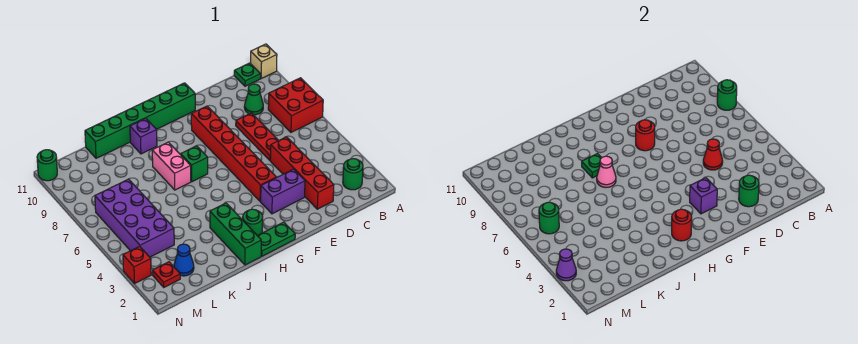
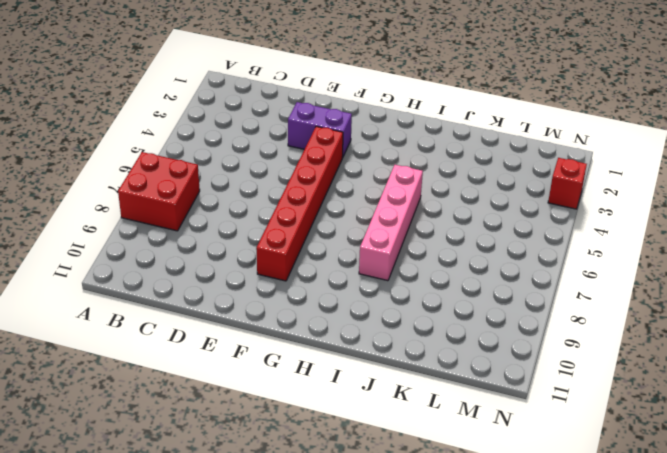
pink brick I5:I8 level 1 -> pink brick I7:I8 level 1
none -> tan brick A11 level 1
none -> green round brick B2 level 1
none -> green plate B11 level 1
none -> green cone C9 level 1

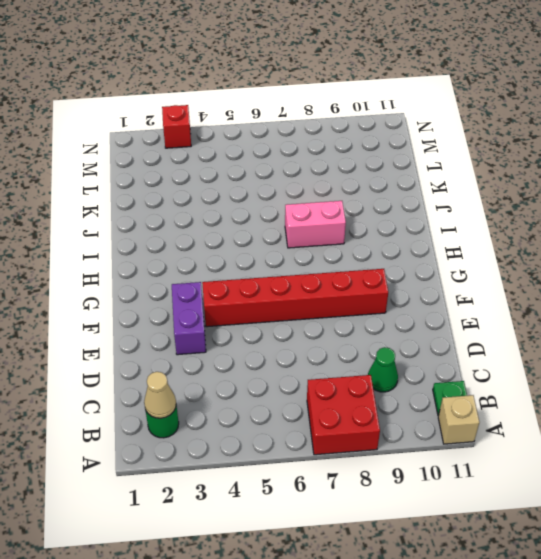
tan cone B2 level 2 -> none
none -> red brick D2:D5 level 1
none -> red plate D6:D8 level 1
none -> green brick F11:K11 level 1
none -> green plate G1:H1 level 1

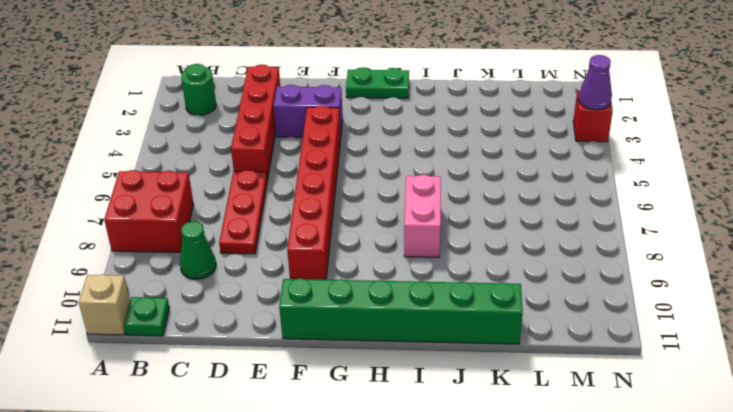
none -> green round brick H2 level 1
none -> green brick H7 level 1
none -> green brick I1:I3 level 1
none -> purple brick I10 level 1

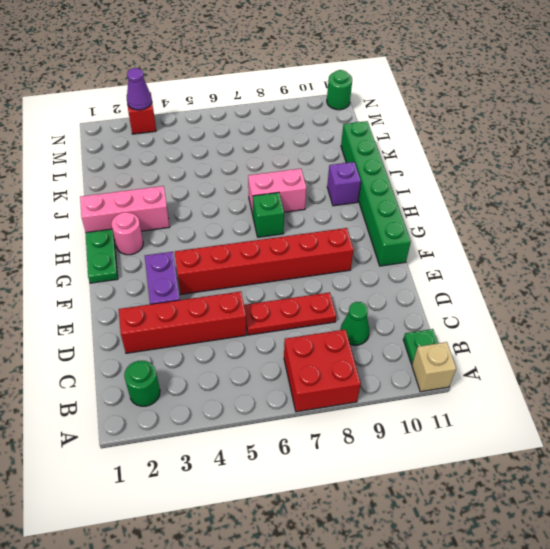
pink round brick H2 level 1 -> green round brick H2 level 1
pink brick I1:I3 level 1 -> green brick I1:I3 level 1
none -> blue cone L2 level 1
none -> purple brick L4:M7 level 1
none -> red plate M2 level 1
none -> green round brick A8 level 2

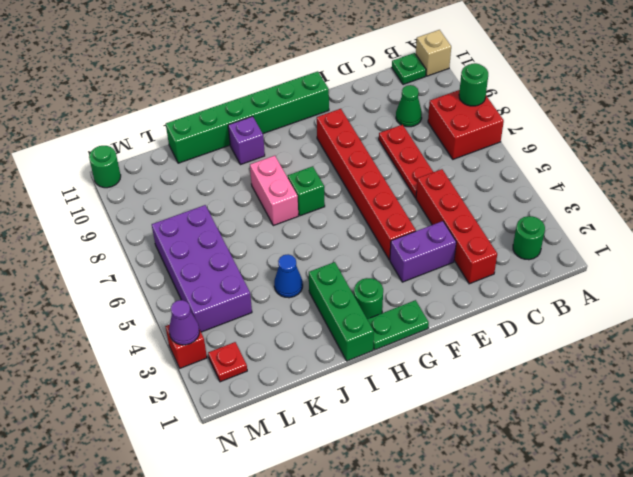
blue cone J4 level 1 -> blue cone L2 level 1
none -> green round brick D2 level 2
none -> red cone D5 level 2
none -> purple brick F3 level 2
none -> red round brick F8 level 2

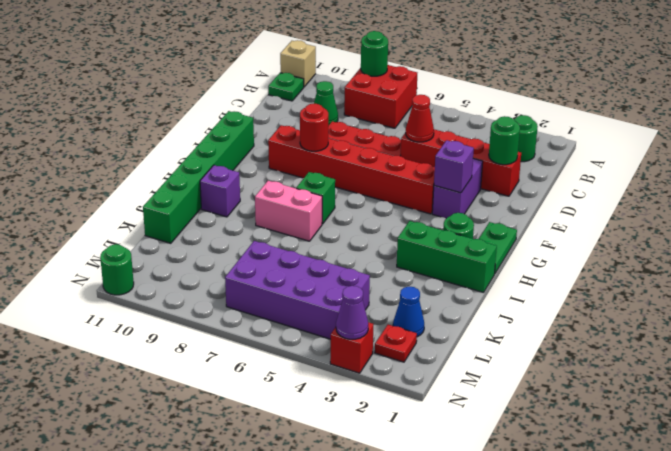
none -> red round brick H2 level 2
none -> pink cone I7 level 2
none -> green plate I8 level 2
none -> green round brick M6 level 2

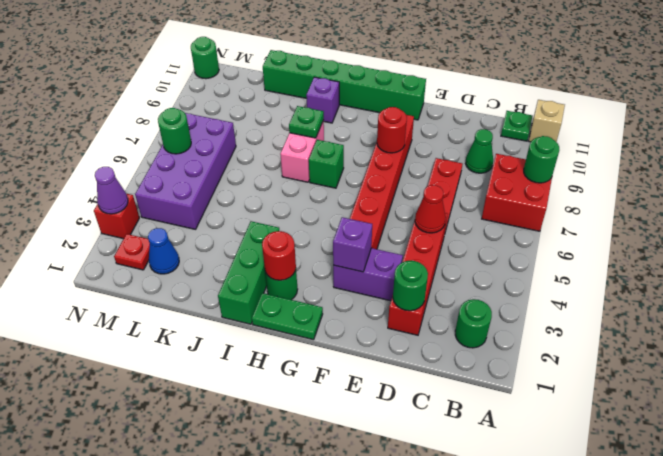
none -> pink cone I7 level 2

